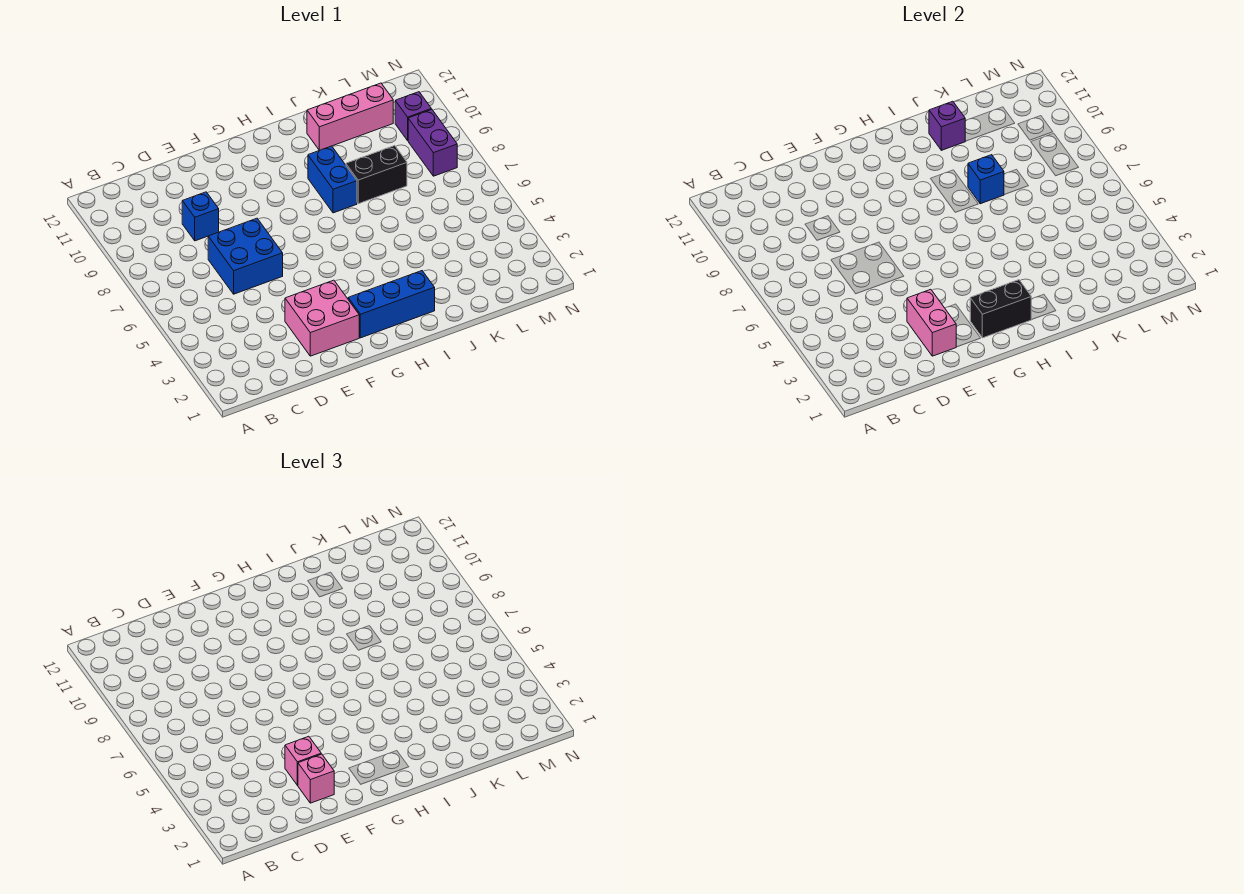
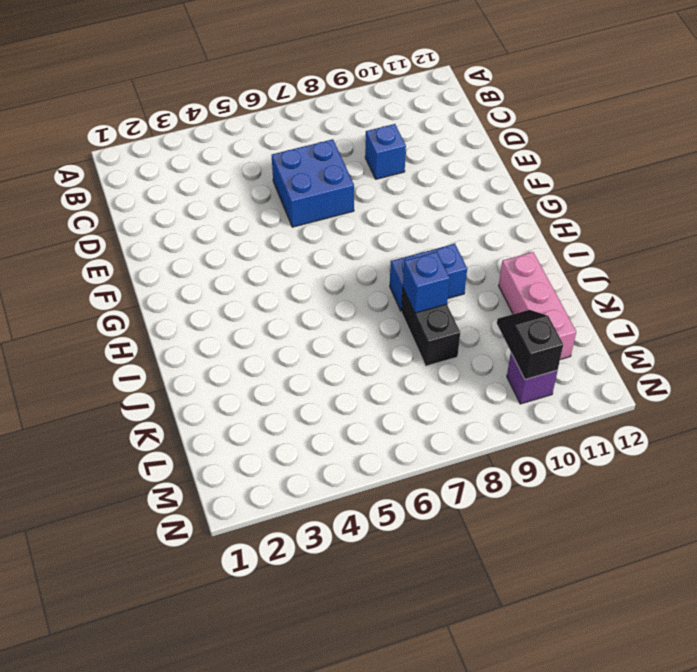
black slope L10:M10 level 2 top M -> none
none -> pink brick E2:F3 level 1
none -> blue brick G2:I2 level 1
none -> purple brick M8:M9 level 1

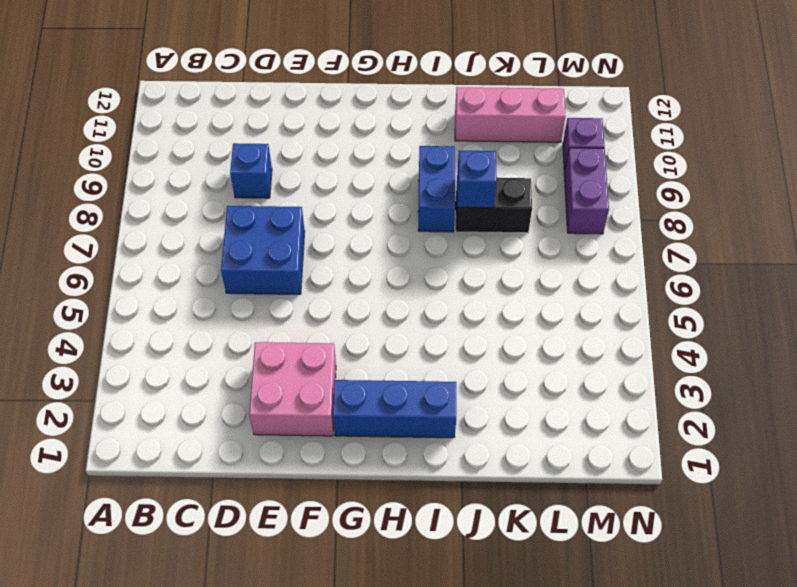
none -> pink brick E2:E3 level 2
none -> black brick G2:H2 level 2
none -> purple brick J11 level 2

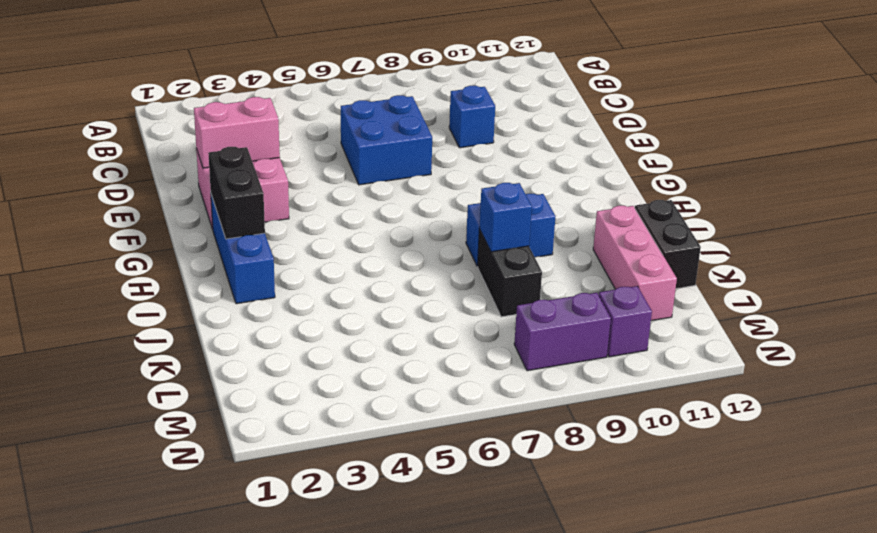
black brick J12:K12 level 1 -> none
none -> purple brick J11 level 2
none -> pink brick E2 level 3
none -> pink brick E3 level 3

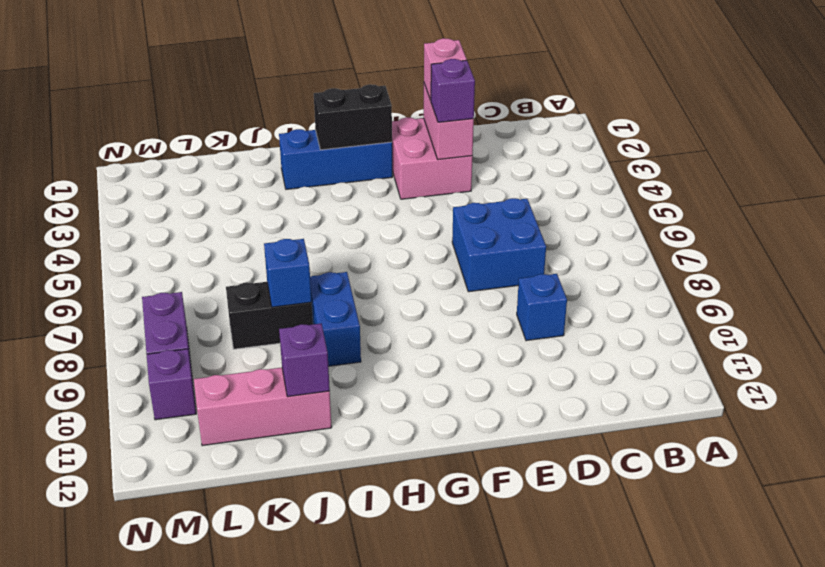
purple brick E3 level 3 -> pink brick E3 level 3

